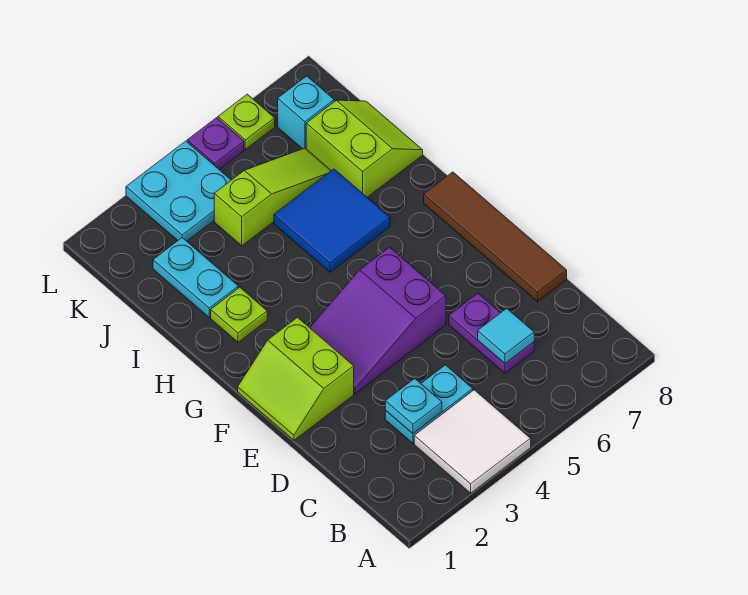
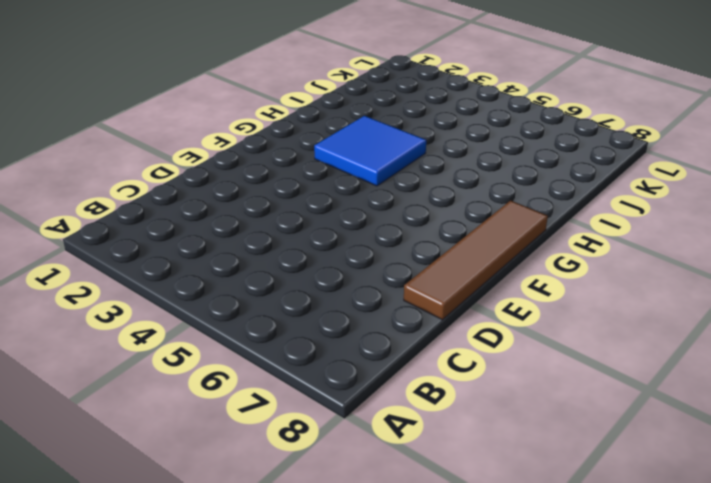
blue tile G3:H4 level 1 -> blue tile H5:I6 level 1
none -> white tile A3:B4 level 1
none -> cyan plate C3:C4 level 1
none -> purple plate C6:D6 level 1

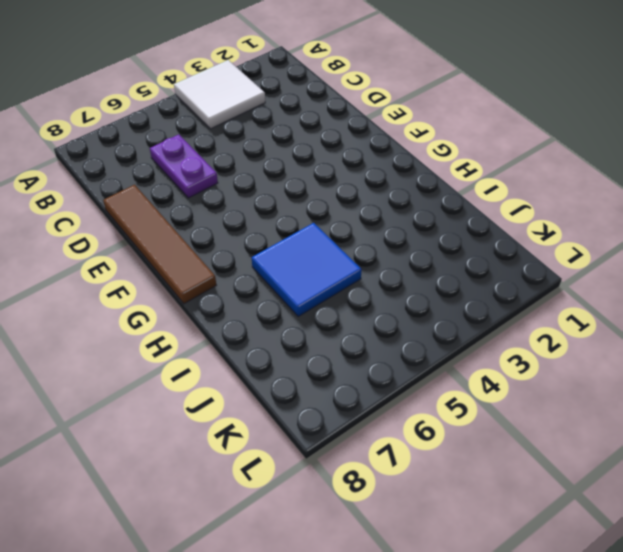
none -> cyan plate C3:C4 level 1
none -> lime slope E1:F2 level 1 top 2
none -> purple slope E3:F5 level 1 top 5

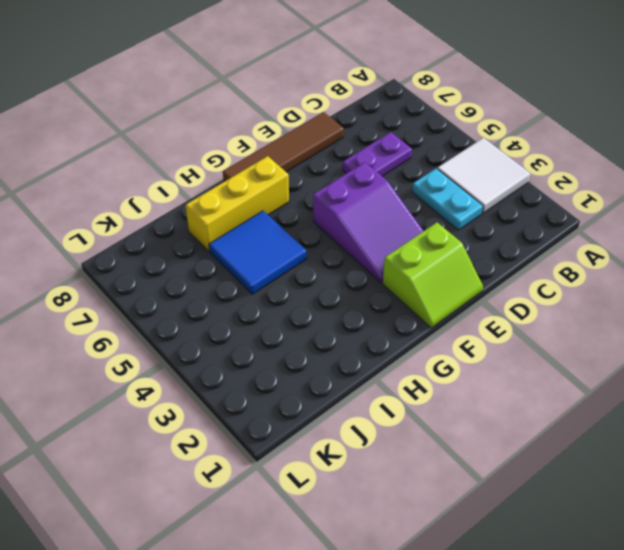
yellow brick G7:I7 level 1 -> lime slope I7:J8 level 1 top 7
none -> lime plate H2 level 1
none -> cyan plate I2:J2 level 1
none -> lime slope J4:J6 level 1 top 4

